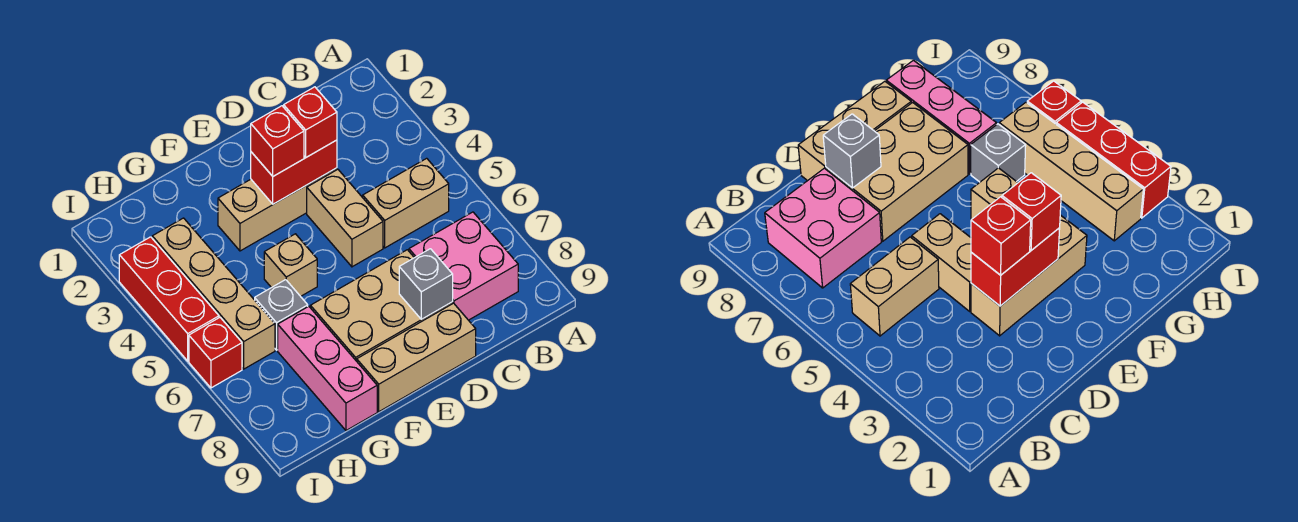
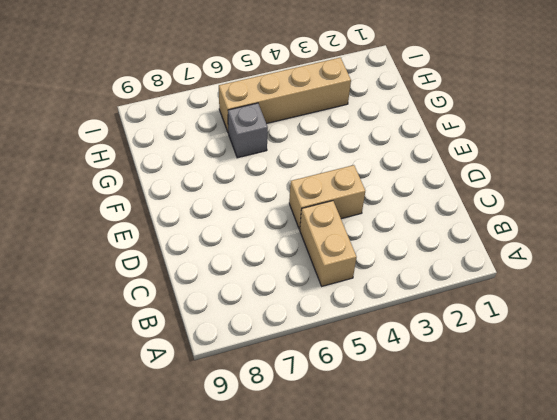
none -> pink brick B7:C8 level 1
none -> tan brick D3:F3 level 1
none -> tan brick D7:F8 level 1

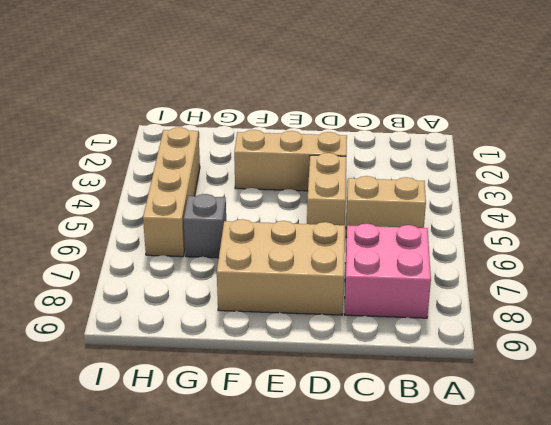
none -> tan brick D9:F9 level 1
none -> tan brick F5 level 1
none -> pink brick G7:G9 level 1

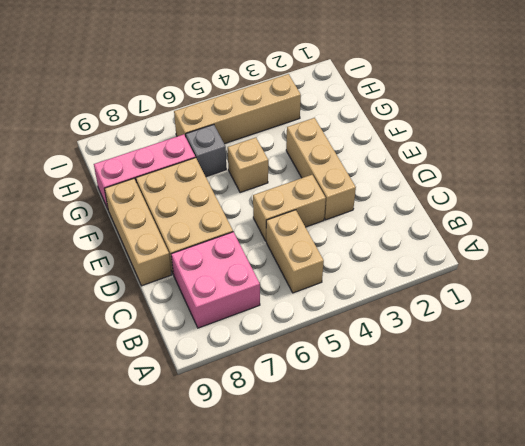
none -> red brick I3:I5 level 1
none -> red brick I6 level 1
none -> red brick D3:E3 level 2

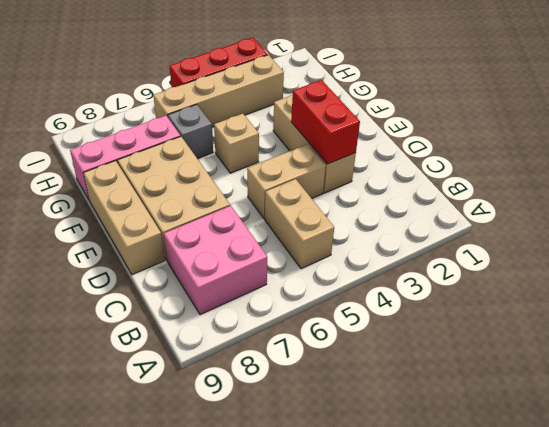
none -> red brick I6 level 1
none -> grey brick D8 level 2
none -> red brick D3 level 3

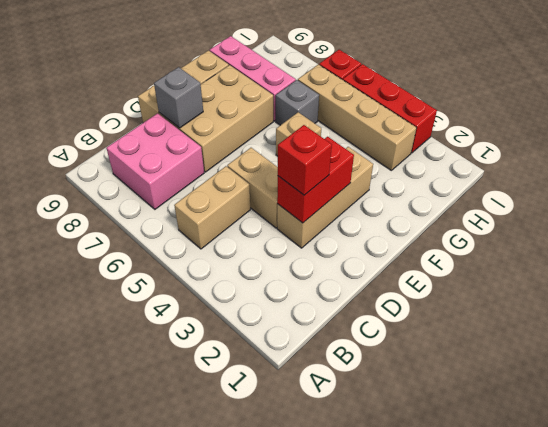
none -> red brick E3 level 3

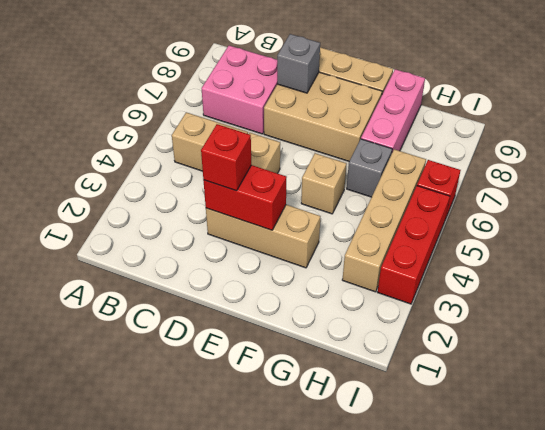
none -> red brick E3 level 3

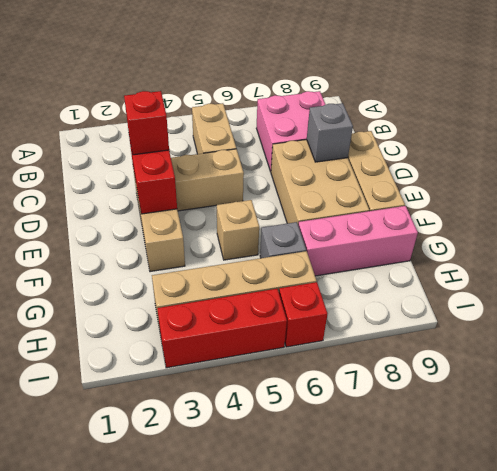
none -> red brick E3 level 3

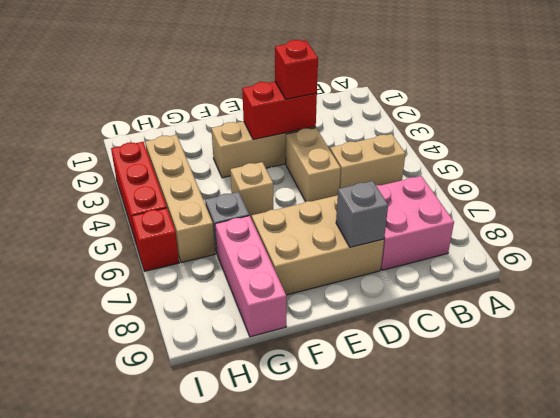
none -> tan brick D9:F9 level 1
none -> red brick E3 level 3

